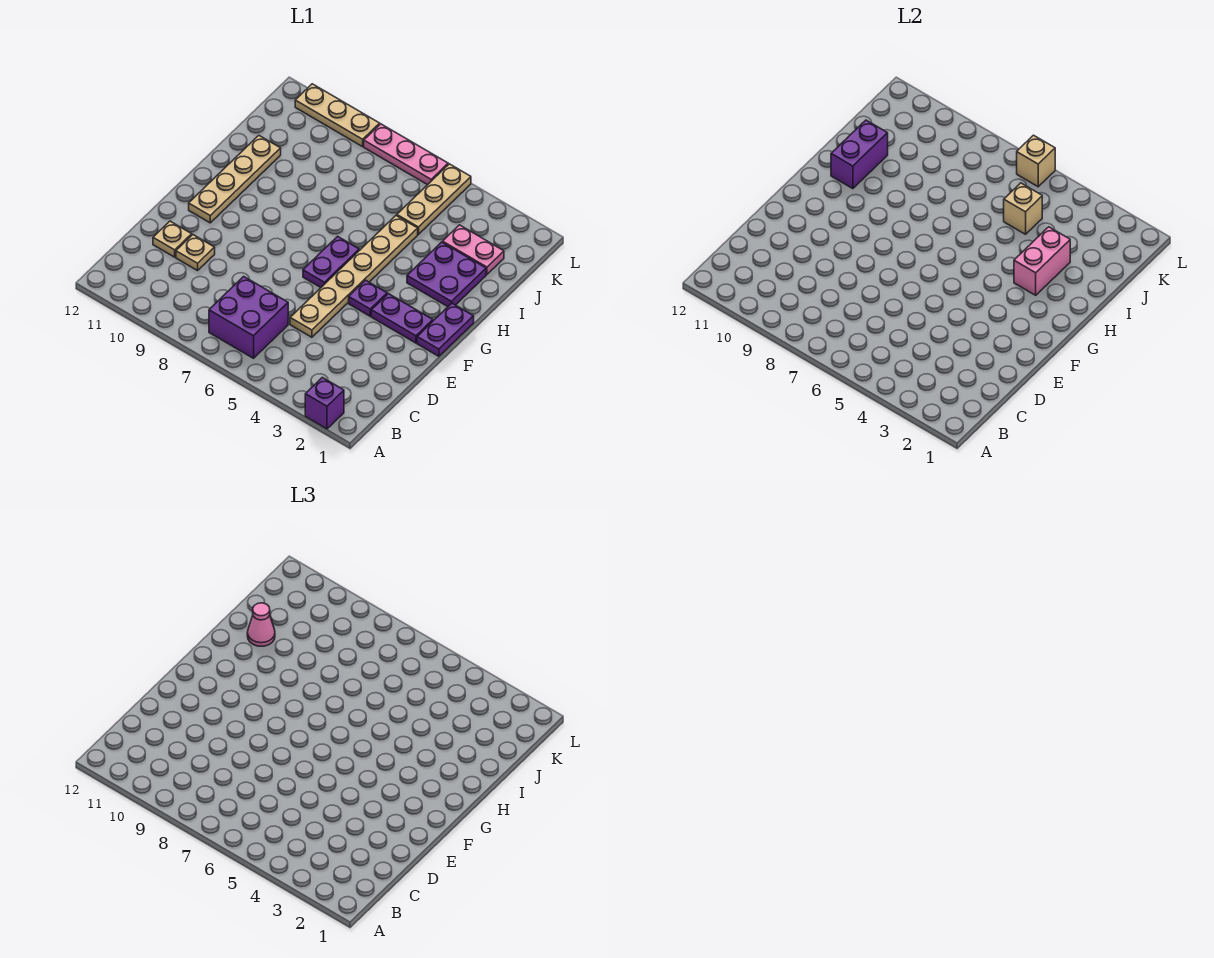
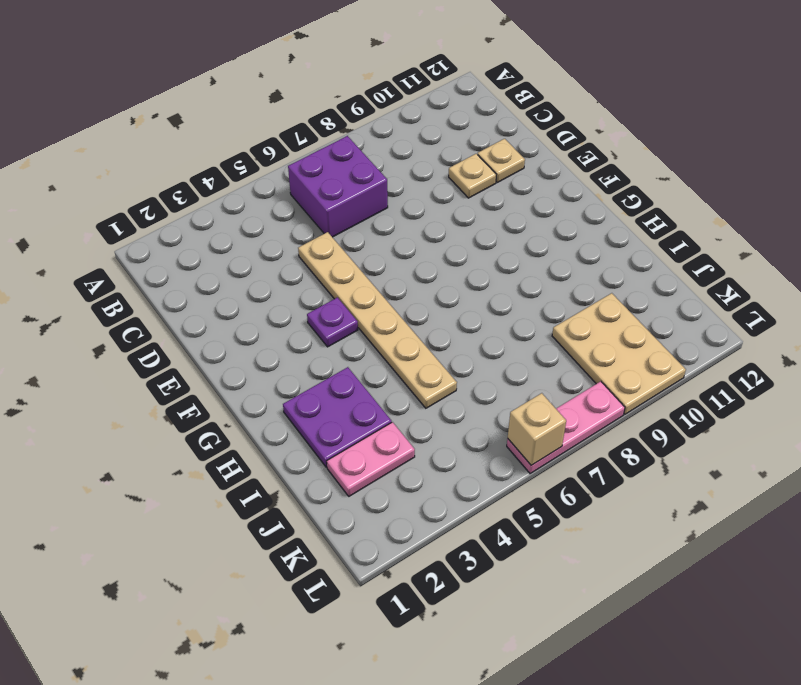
tan plate J9:L10 level 1 -> tan plate L9:L11 level 1
none -> purple brick A2 level 1
none -> purple plate F1:G1 level 1
none -> purple plate F2:F3 level 1

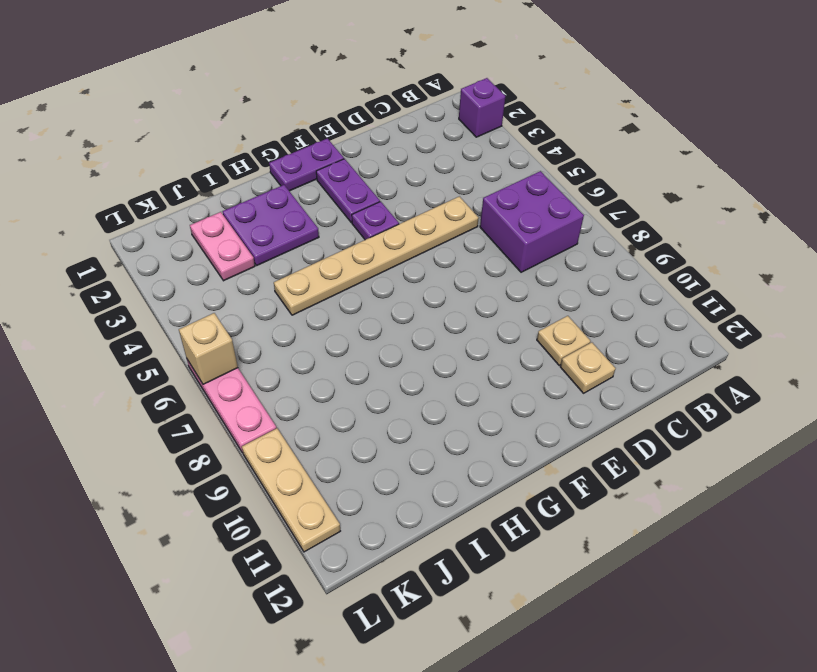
none -> purple plate F6:G6 level 1
none -> tan plate F11:I11 level 1
none -> tan plate J5:L5 level 1

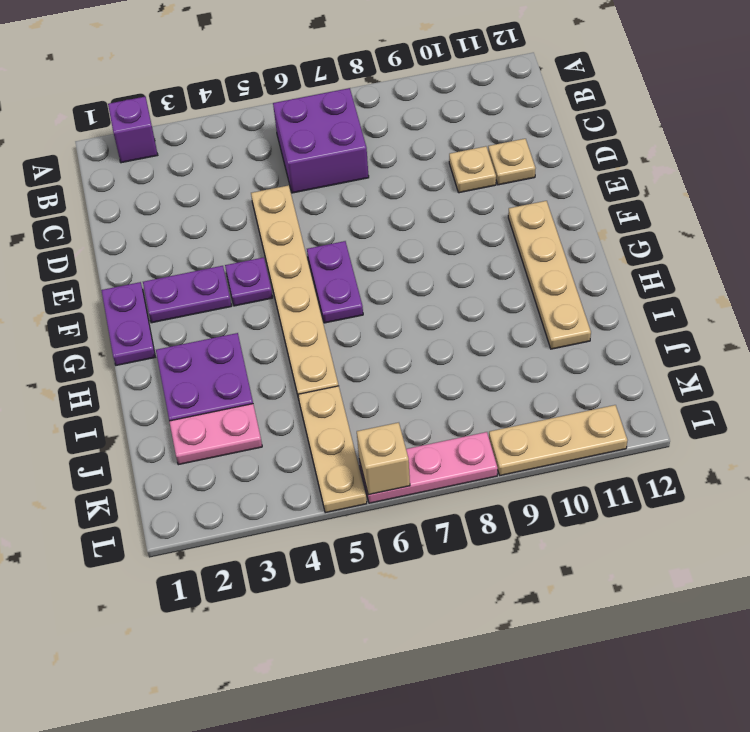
none -> pink brick H3:I3 level 2
none -> purple brick H11:I11 level 2
none -> tan brick J5 level 2

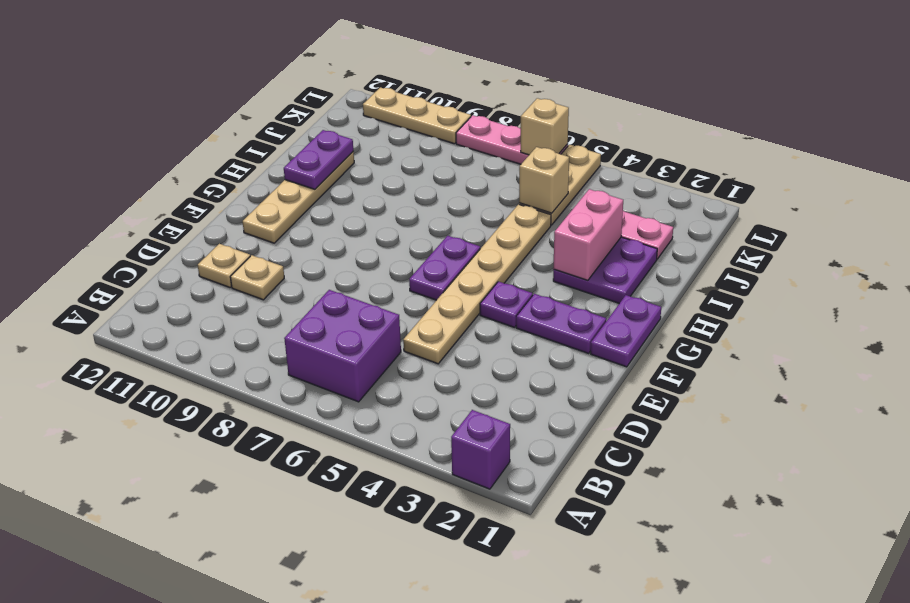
purple plate H11:I11 level 2 -> purple brick H11:I11 level 2
none -> pink cone I11 level 3

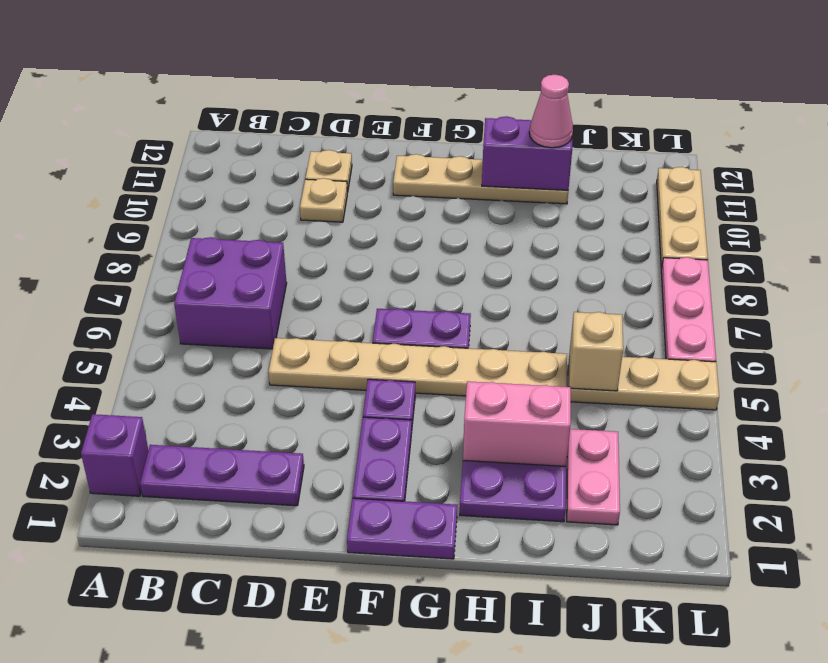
purple plate B2:D2 level 1 -> none
none -> tan brick L6 level 2

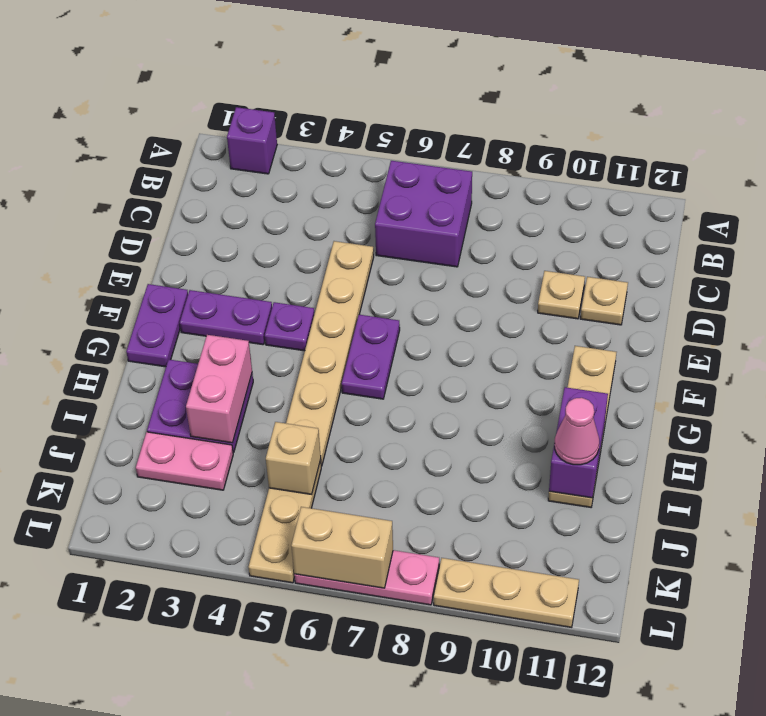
tan brick L6:L7 level 2 -> tan brick L6 level 2

